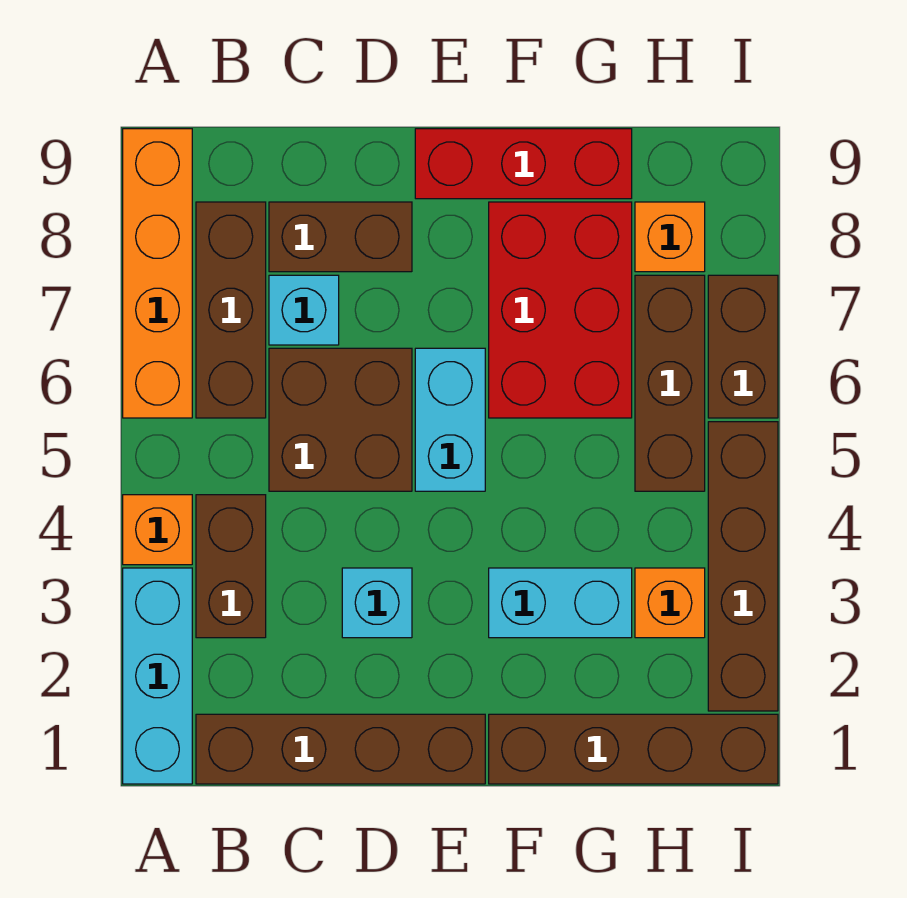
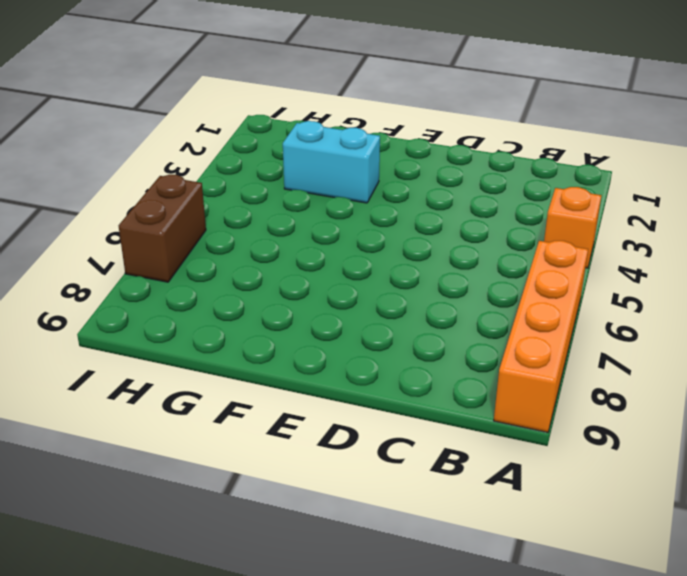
none -> cyan brick A1:A3 level 1
none -> brown brick B1:E1 level 1
none -> brown brick B3:B4 level 1

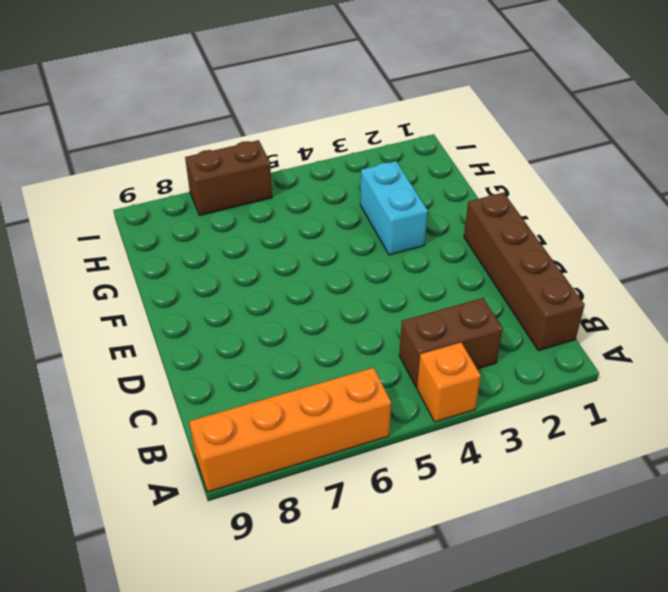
none -> cyan brick A1:A3 level 1
none -> brown brick B6:B8 level 1
none -> brown brick C5:D6 level 1

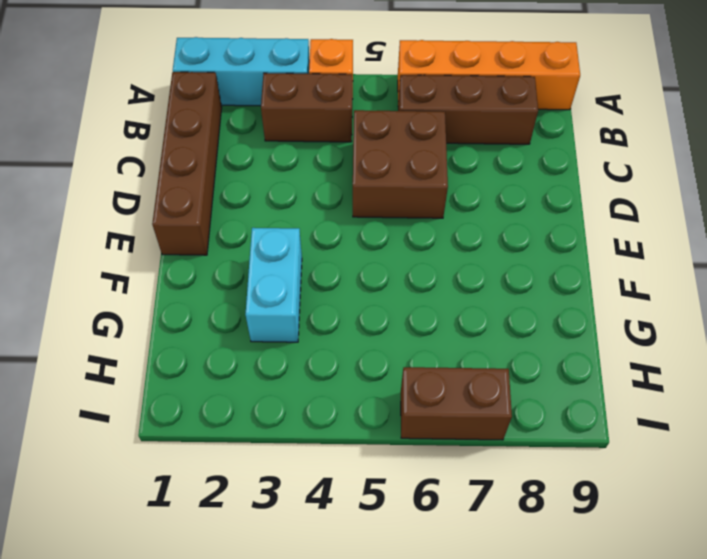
none -> cyan brick C7 level 1
none -> brown brick C8:D8 level 1
none -> cyan brick D3 level 1

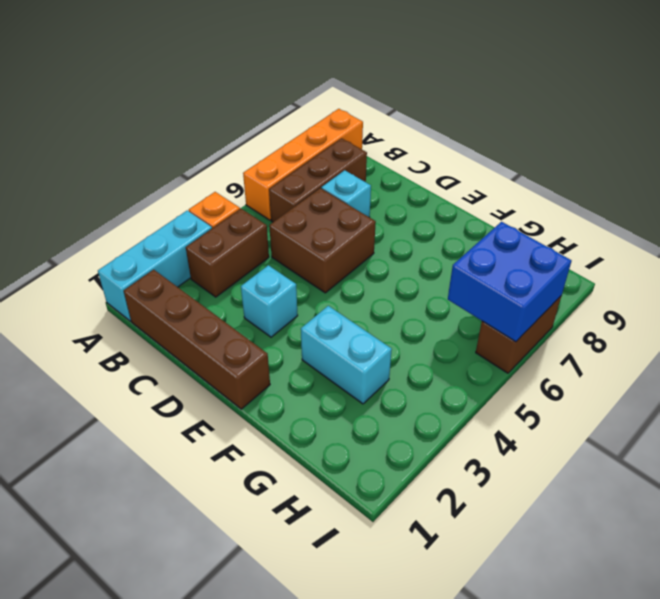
blue brick H6:I7 level 2 -> none
none -> brown brick C8:D8 level 1
none -> cyan brick E5:E6 level 1
none -> red brick E9:G9 level 1

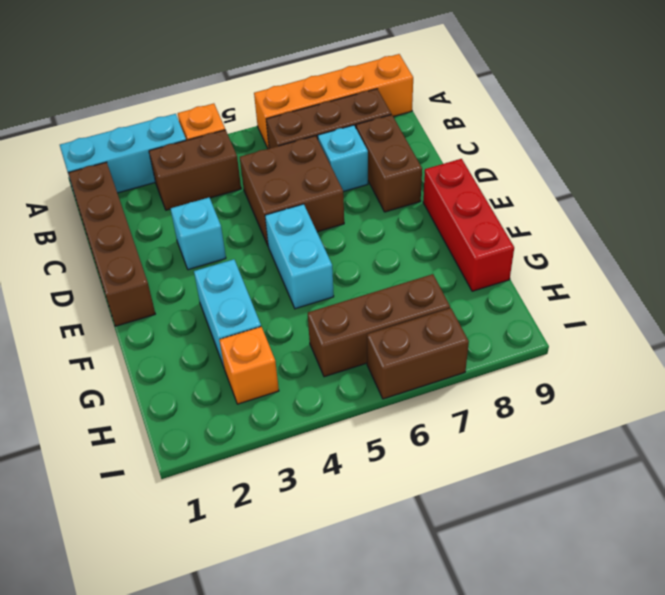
cyan brick E5:F5 level 1 -> cyan brick E5:E6 level 1
none -> brown brick F1:I1 level 1
none -> red brick F6:G8 level 1
none -> orange brick H8 level 1

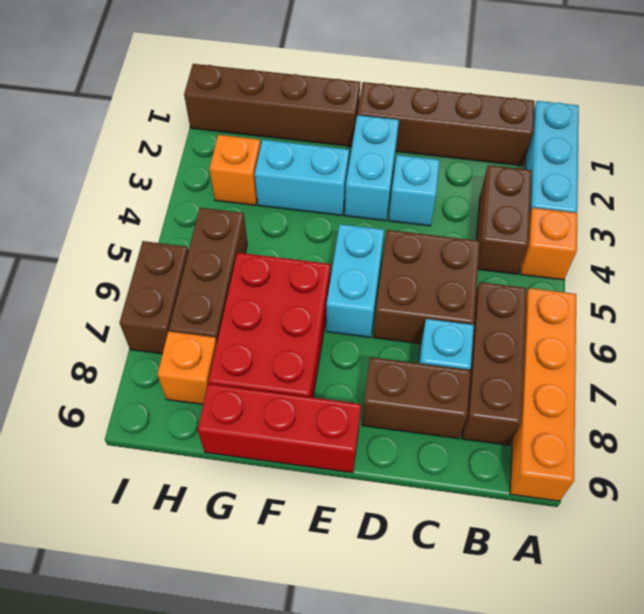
cyan brick E2:E3 level 1 -> none
none -> brown brick I2:I5 level 1

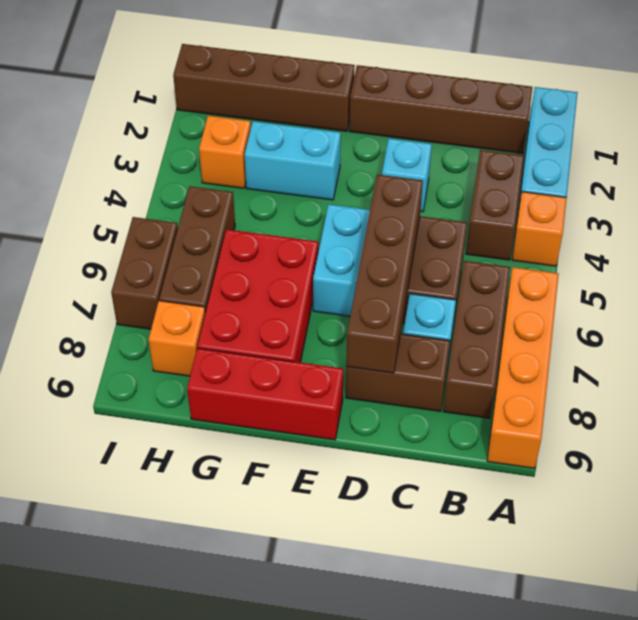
brown brick D5:D8 level 2 -> brown brick I2:I5 level 1

